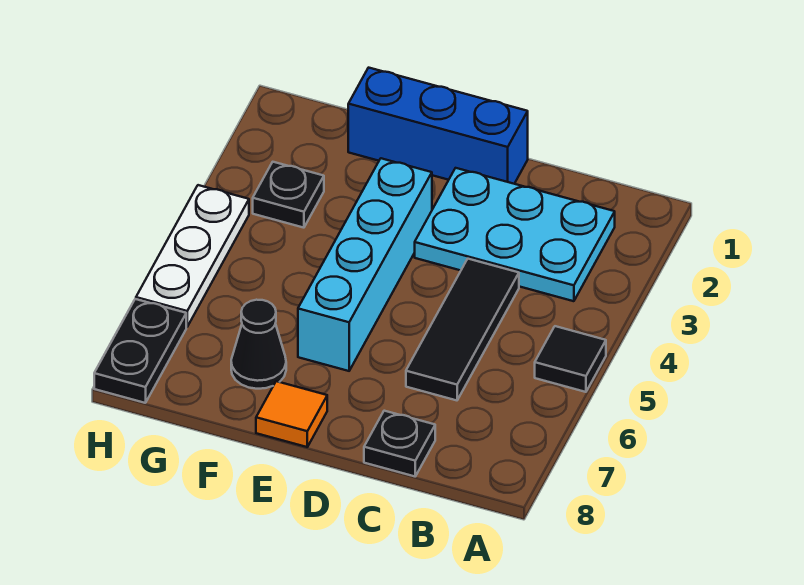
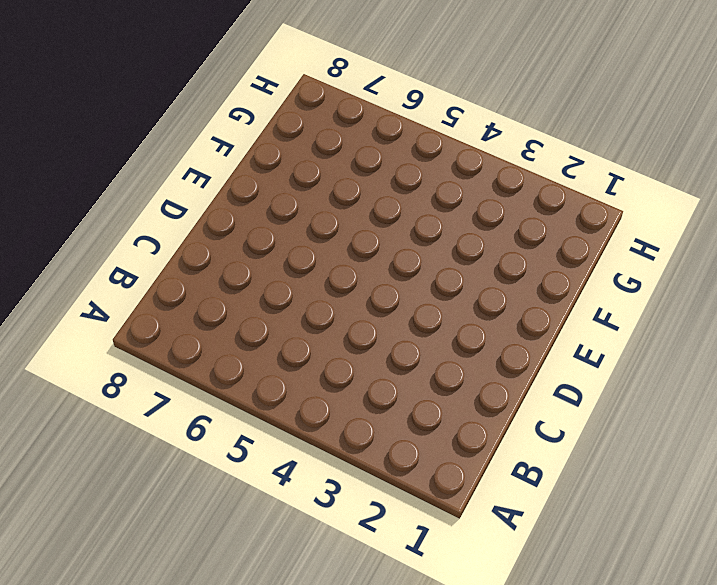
none -> black tile A5 level 1
none -> cyan plate B2:D3 level 1

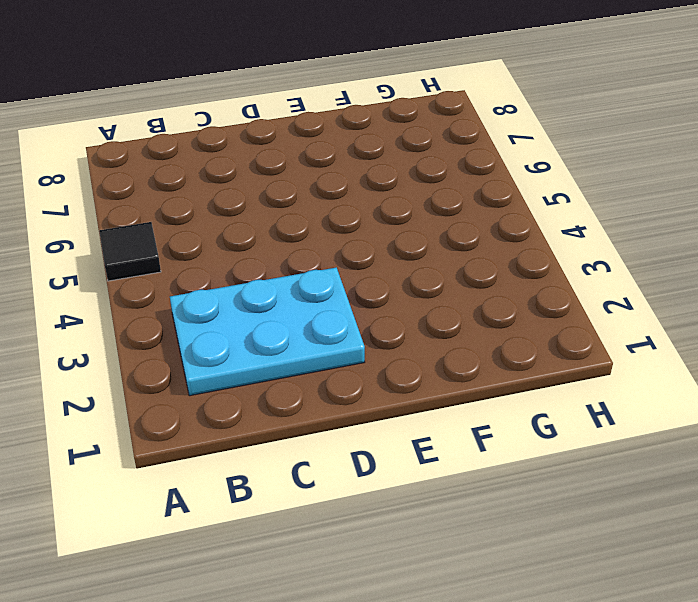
none -> black tile C4:C6 level 1
none -> black plate C8 level 1

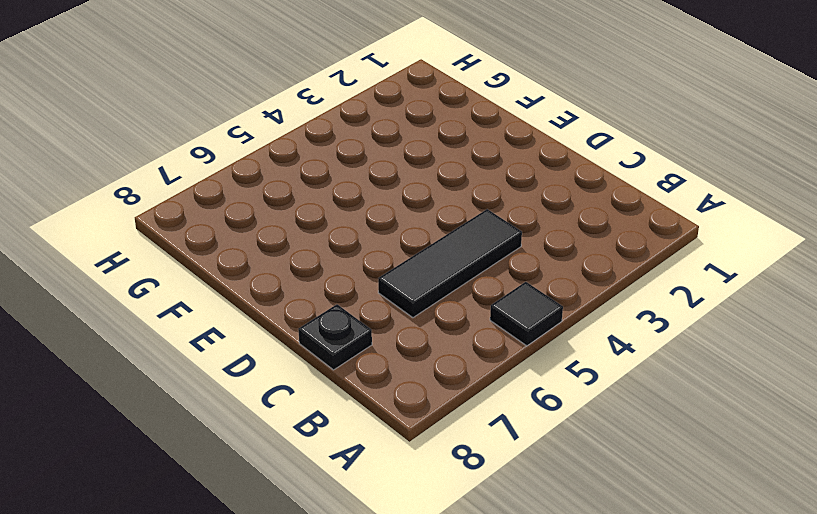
none -> cyan plate B2:D3 level 1
none -> blue brick D1:F1 level 1

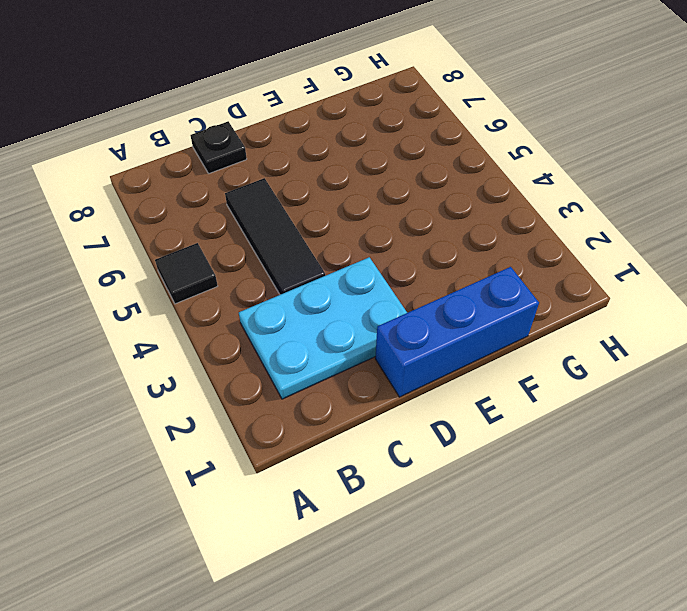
none -> cyan brick E3:E6 level 1
none -> orange tile E8 level 1

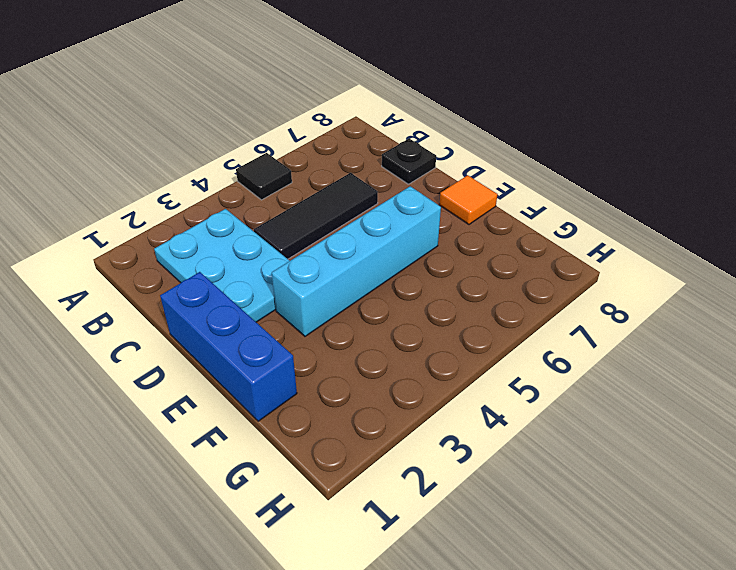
none -> black cone F7 level 1
none -> black plate G3 level 1

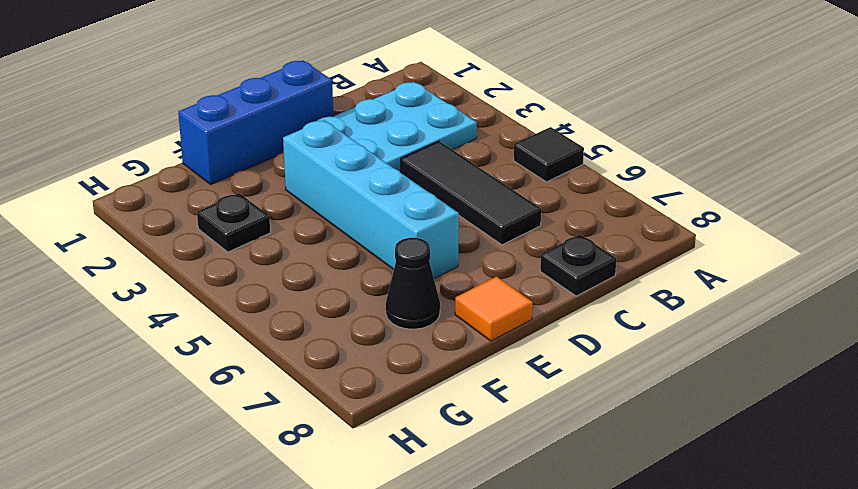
none -> white plate H4:H6 level 1
none -> black plate H7:H8 level 1

